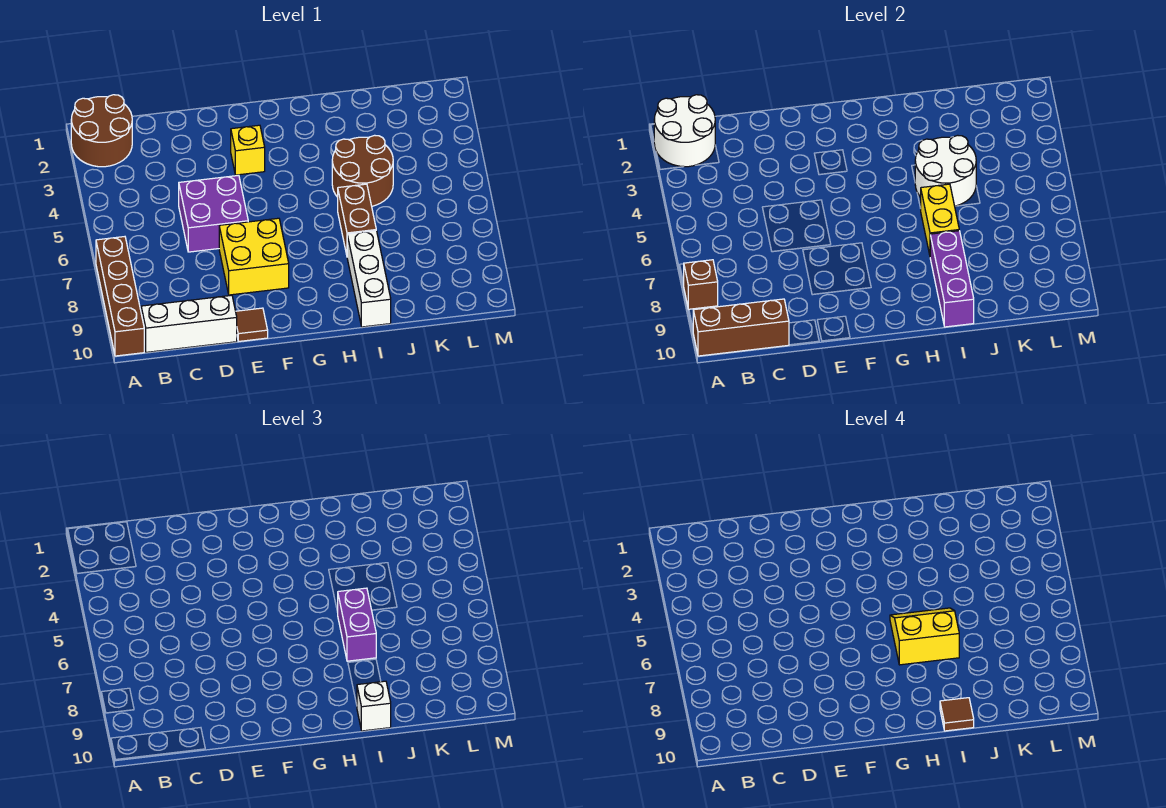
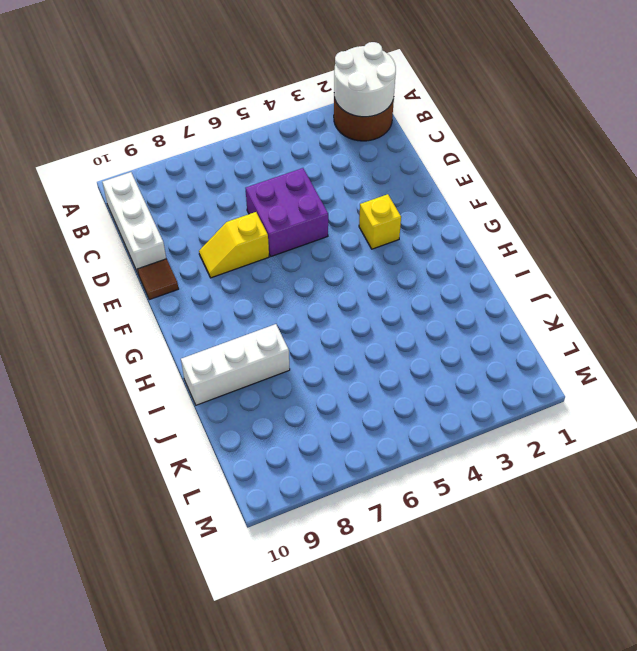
yellow slope E7:E8 level 1 top 7 -> yellow brick E7:F8 level 1
none -> brown brick A7:A10 level 1
none -> brown round brick I4:J5 level 1
none -> brown brick I6:I7 level 1

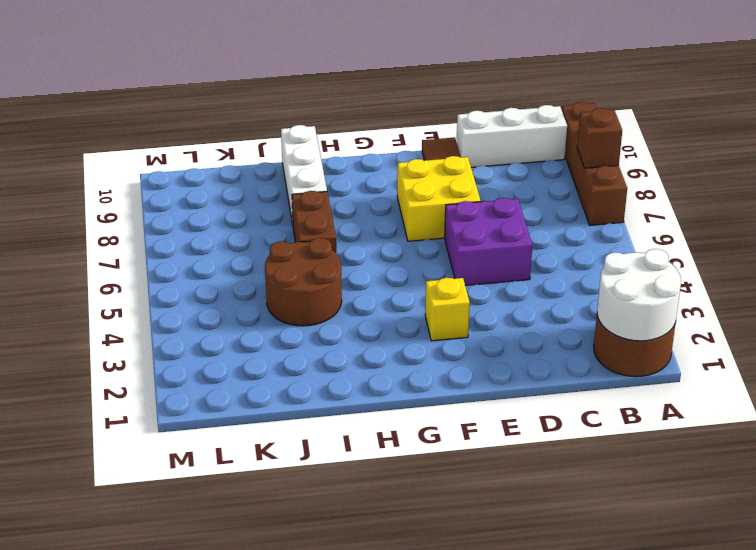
none -> brown brick A10:C10 level 2
none -> white round brick I4:J5 level 2
none -> yellow brick I6:I7 level 2

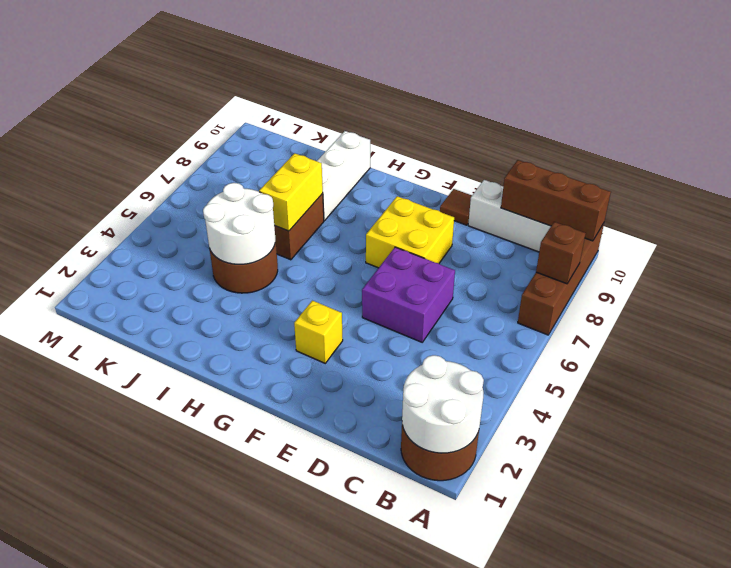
none -> purple brick I8:I10 level 2
none -> purple brick I6:I7 level 3
none -> white brick I10 level 3

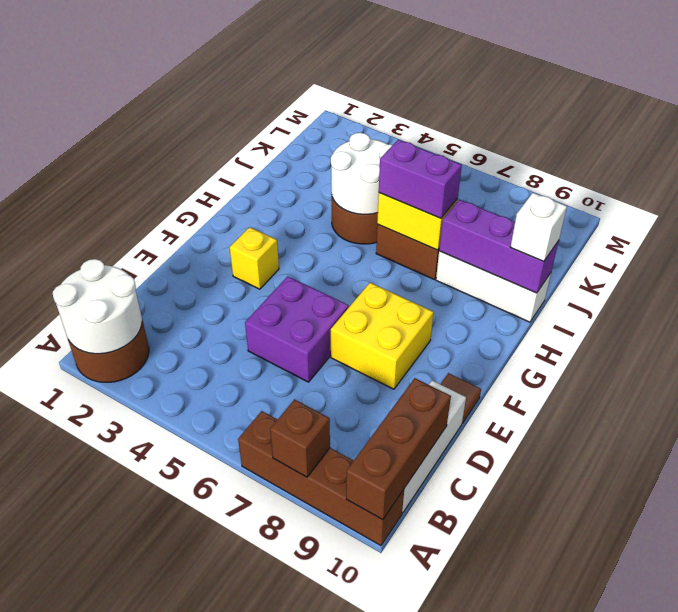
none -> yellow slope H6:I7 level 4 top 7
none -> brown tile I10 level 4

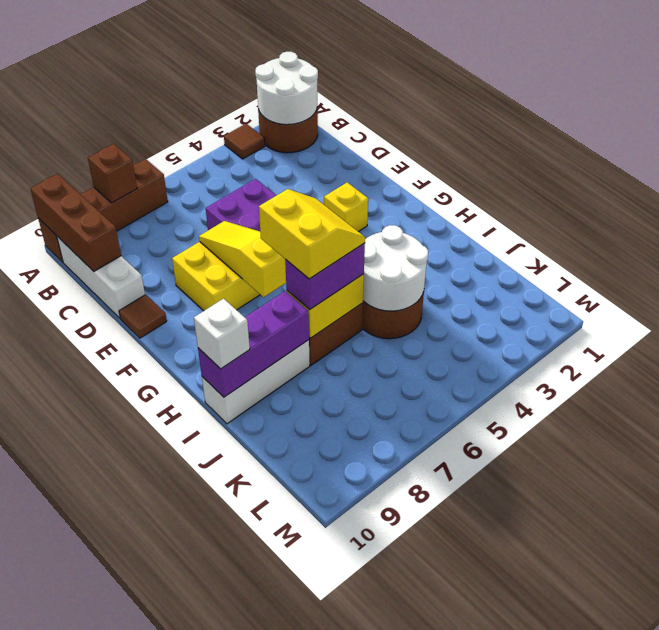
brown tile A3 level 1 -> brown tile I10 level 4
yellow slope E7:G7 level 2 top G -> none

